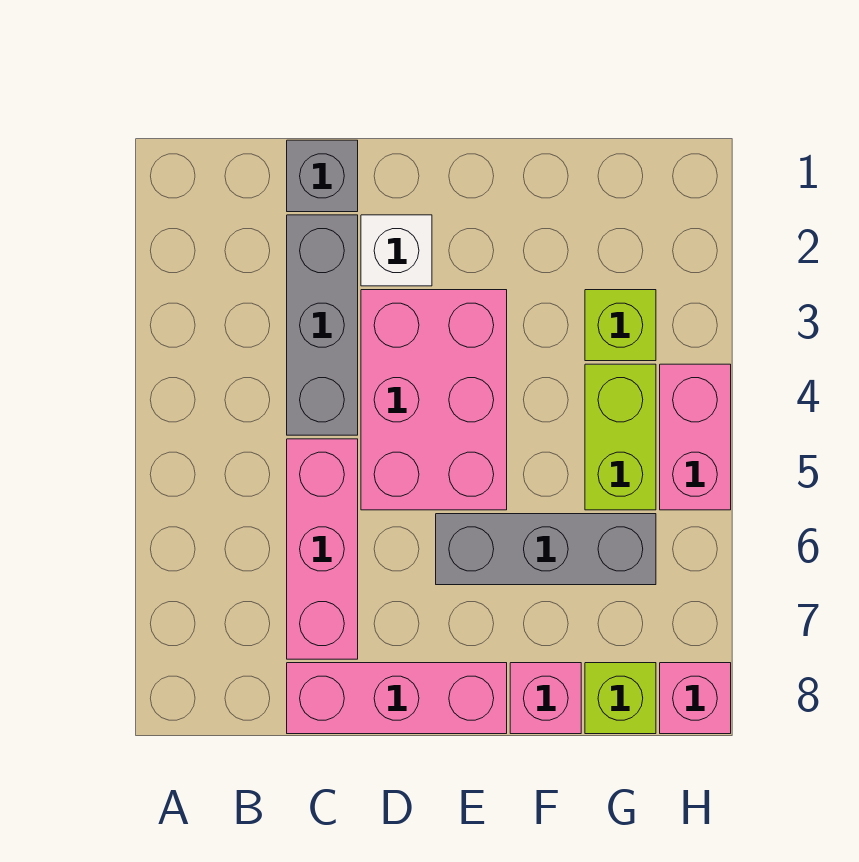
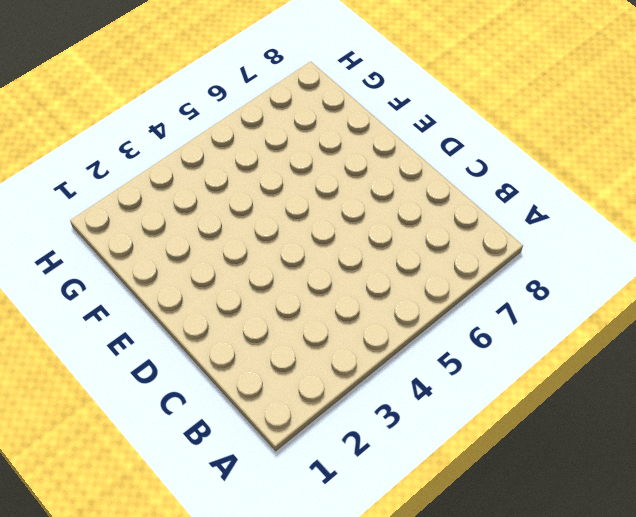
none -> grey brick C1 level 1
none -> grey brick C2:C4 level 1
none -> pink brick C5:C7 level 1

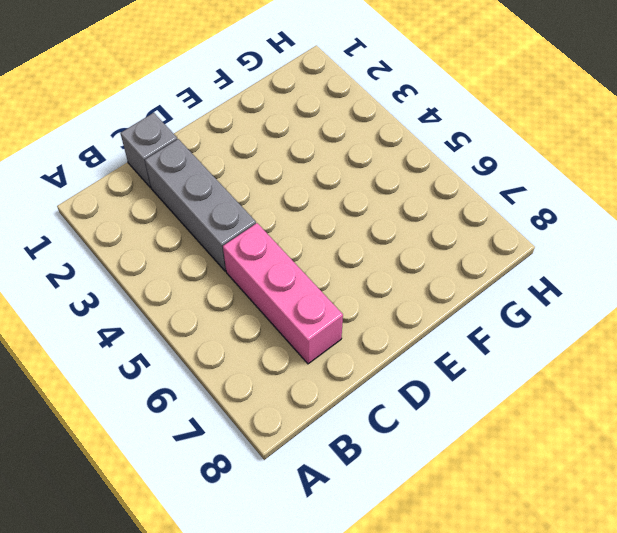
none -> pink brick C8:E8 level 1
none -> white brick D2 level 1
none -> pink brick D3:E5 level 1

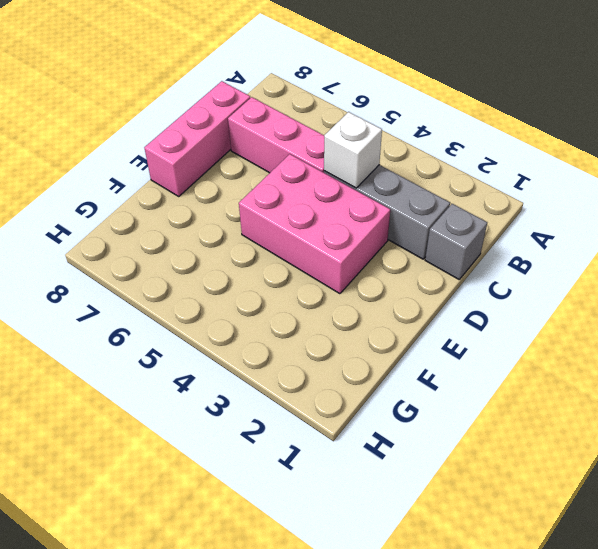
white brick C4 level 2 -> white brick D2 level 1
none -> grey brick E6:G6 level 1
none -> pink brick F8 level 1
none -> lime brick G3 level 1

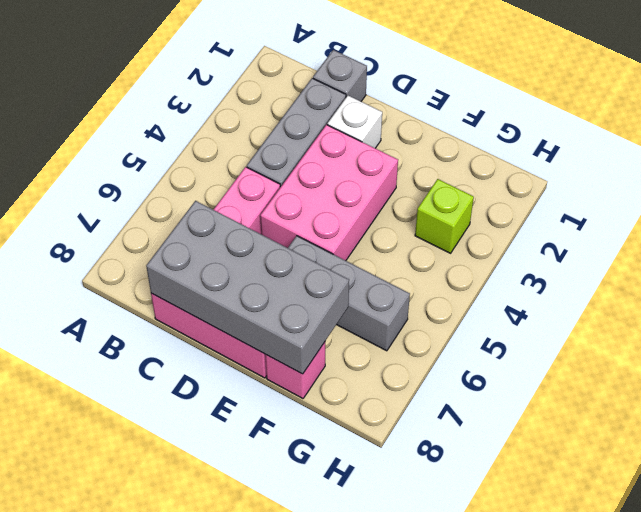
grey brick C7:F8 level 2 -> none
none -> lime brick G4:G5 level 1
none -> lime brick G8 level 1
none -> pink brick H4:H5 level 1

